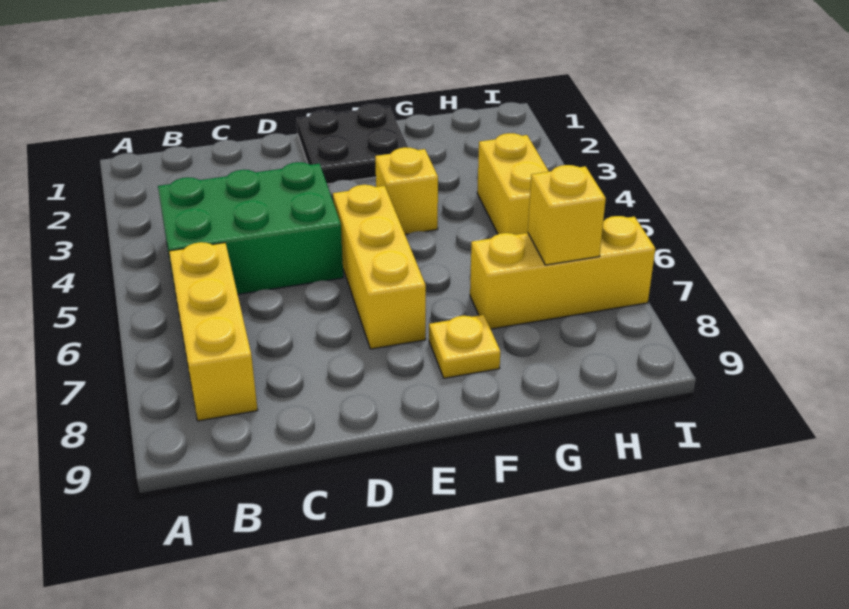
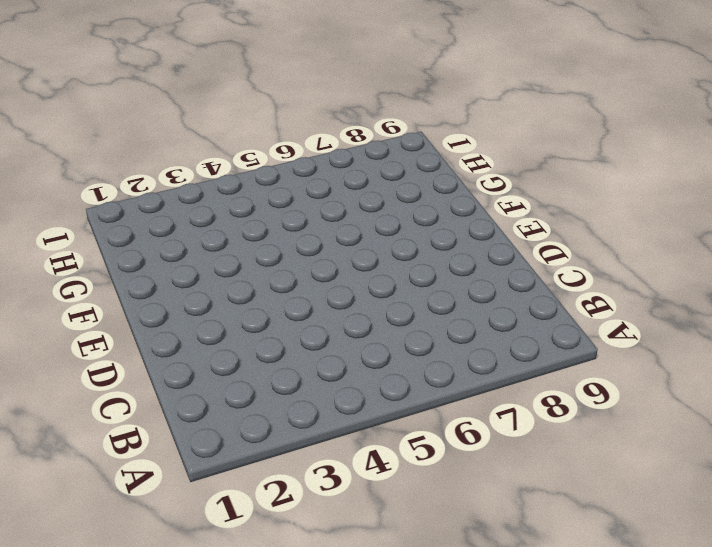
none -> green brick B4:D5 level 1
none -> yellow brick B6:B8 level 1

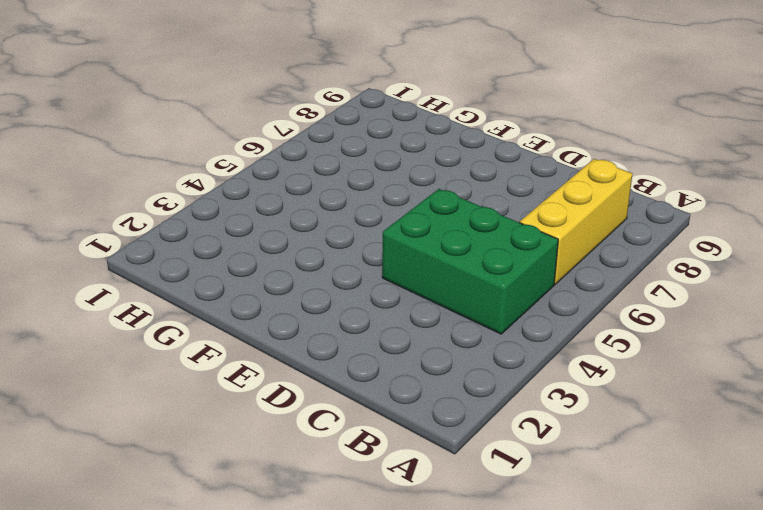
none -> black plate E1:F2 level 1
none -> yellow brick E5:E7 level 1

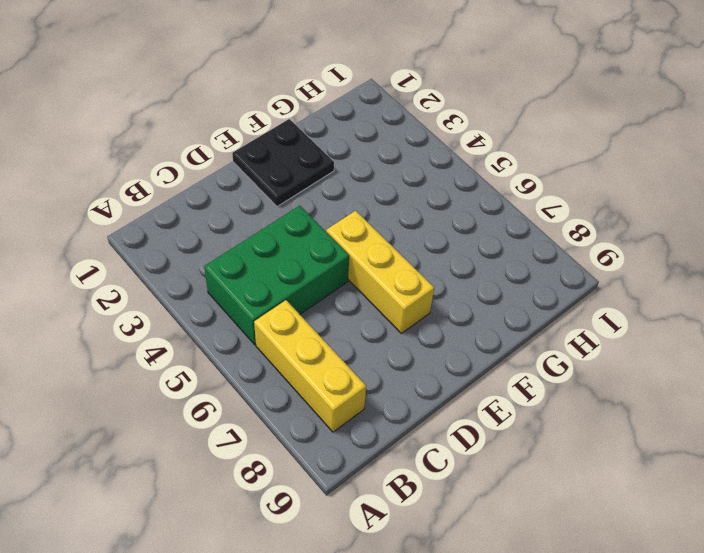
none -> yellow brick F4 level 1
none -> yellow plate F8 level 1

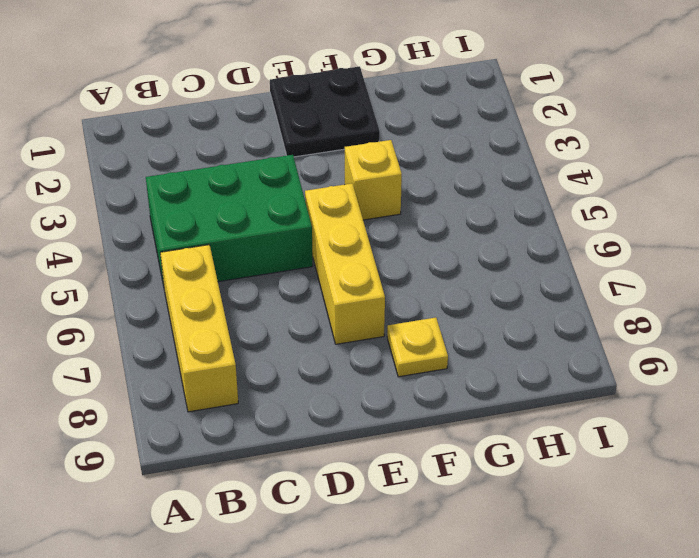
none -> yellow brick G7:I7 level 1
none -> yellow brick H4:H5 level 1

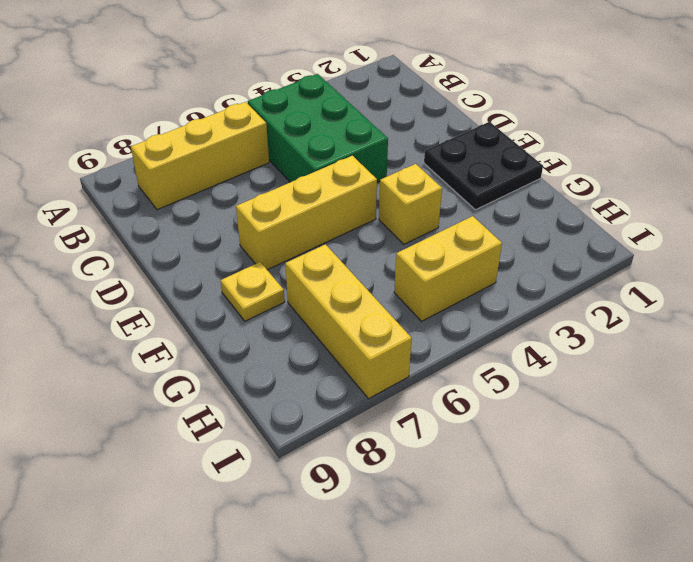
none -> yellow brick H7 level 2

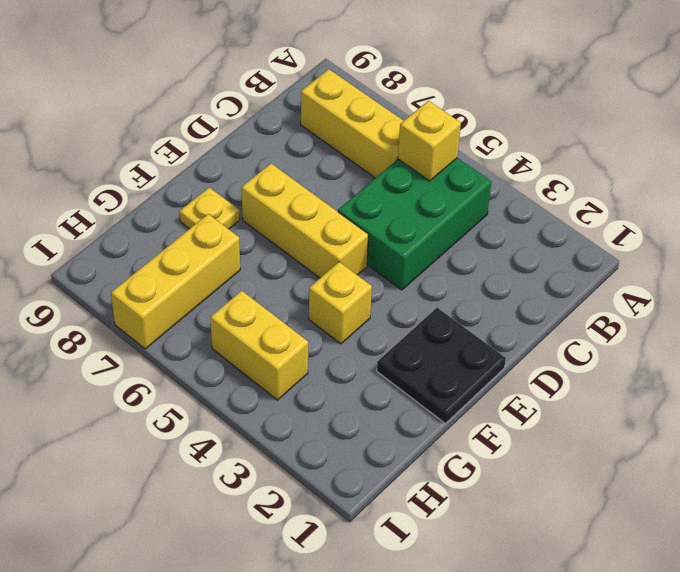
yellow brick B5 level 2 -> yellow brick H7 level 2

